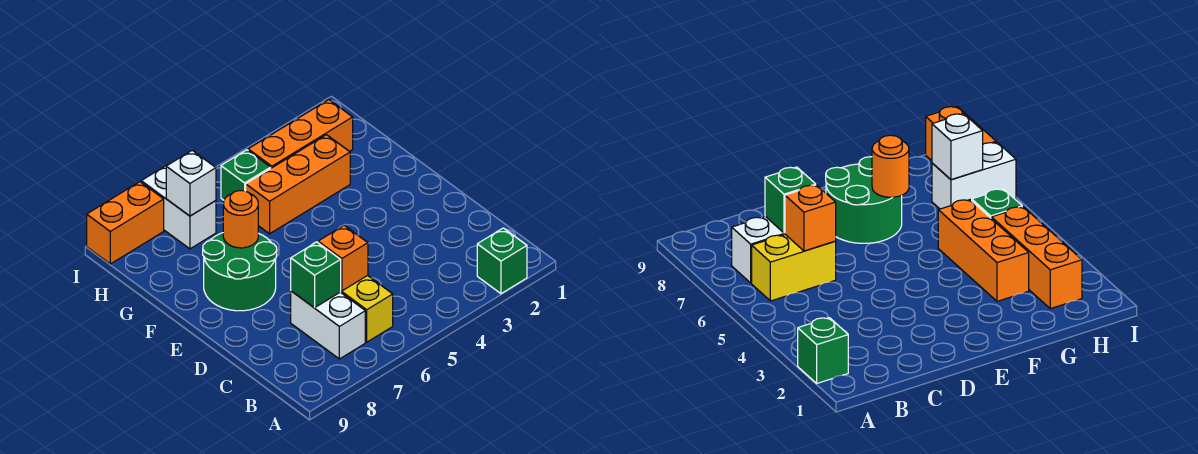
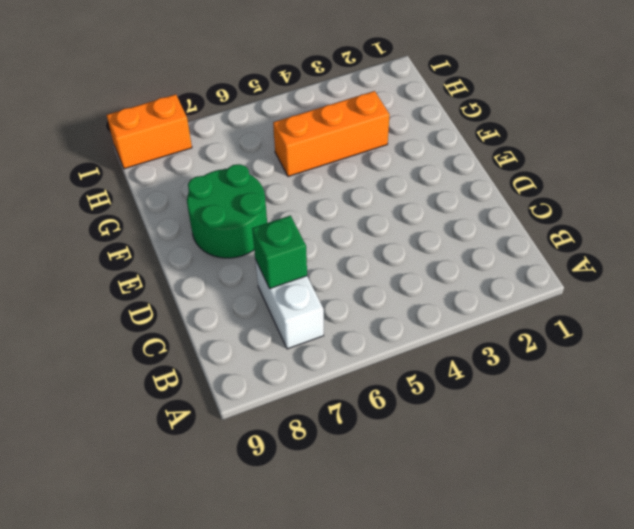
none -> green brick A2 level 1
none -> yellow brick B6:C6 level 1
none -> orange brick H2:H4 level 1

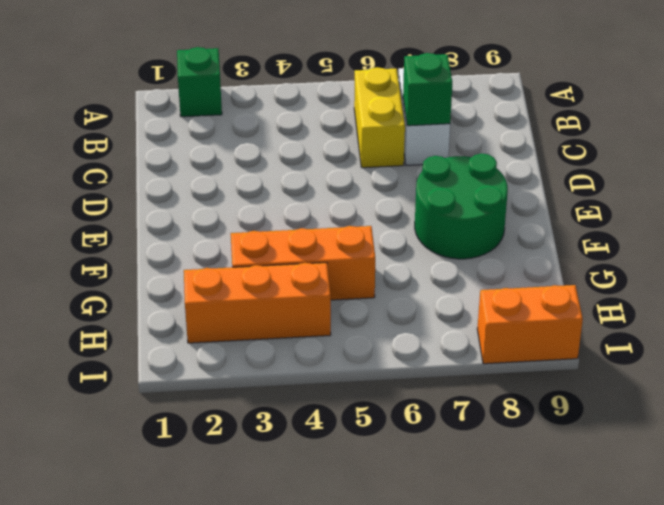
none -> green brick H5 level 1
none -> white brick H7:I7 level 1
none -> orange brick C6 level 2

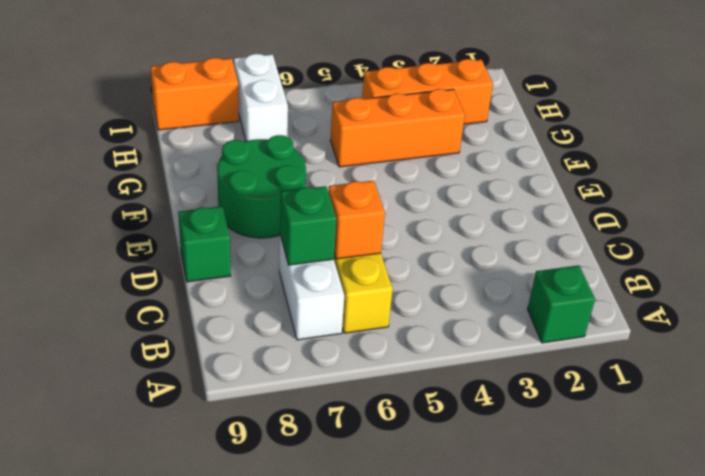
green brick D9 level 1 -> green brick H5 level 1
none -> orange round brick F7 level 2
none -> white brick H7 level 2

